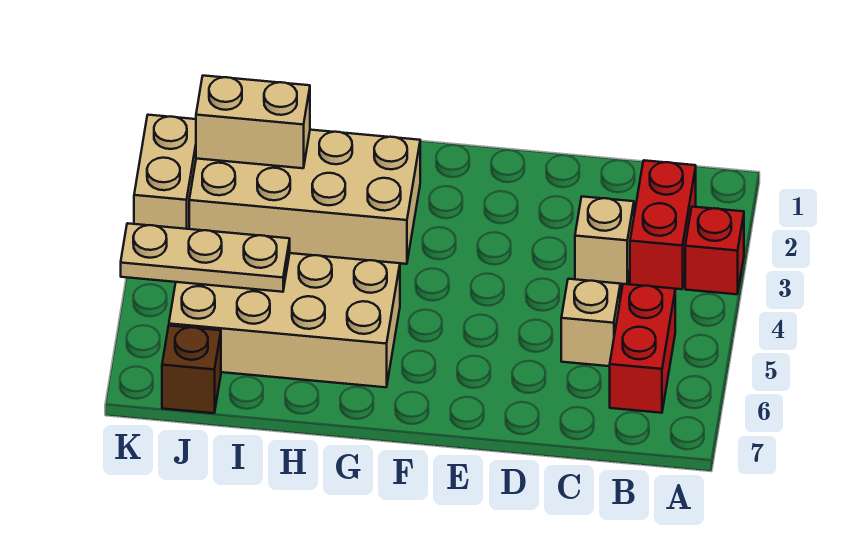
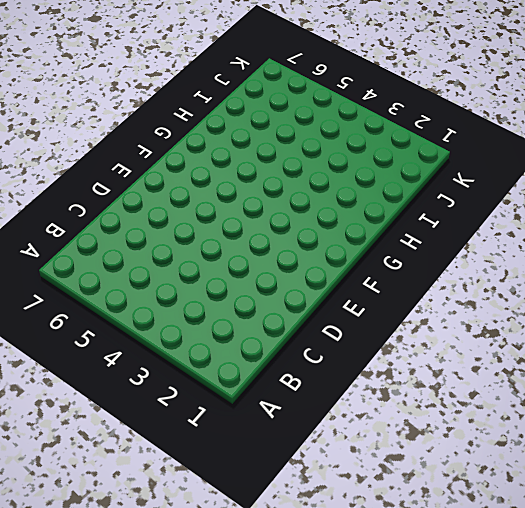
none -> red brick A3 level 1
none -> red brick B2:B3 level 1

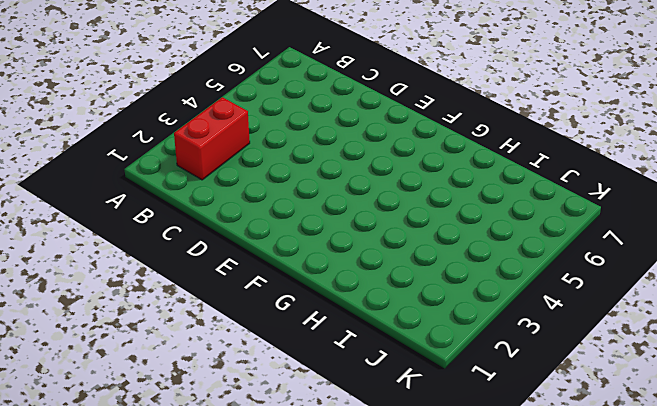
none -> red brick A3 level 1
none -> red brick B5:B6 level 1

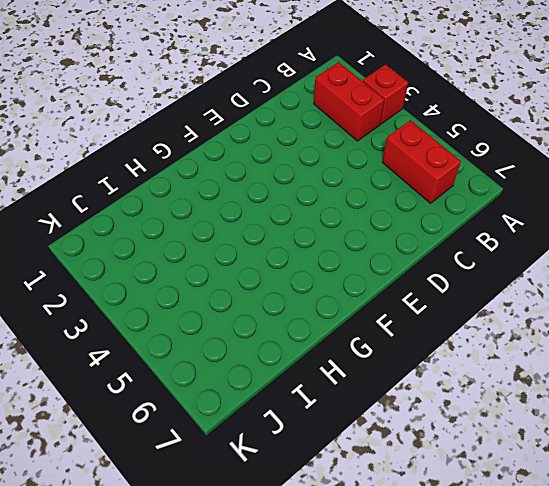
none -> tan brick C3 level 1
none -> tan brick C5 level 1

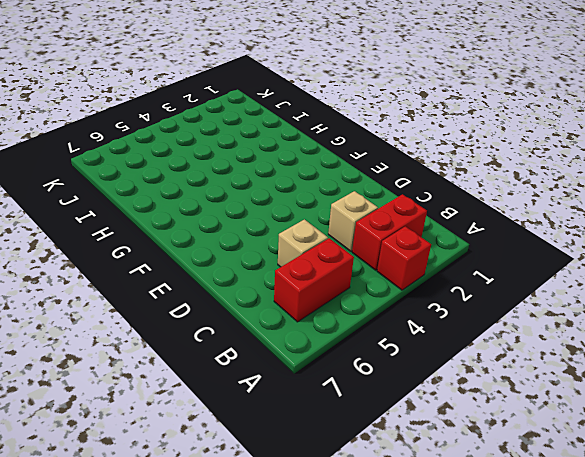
none -> tan brick G2:J3 level 1
none -> tan brick G5:J6 level 1

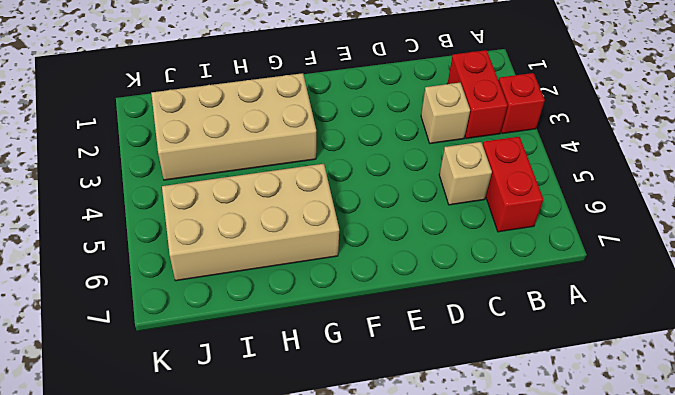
none -> brown brick J7 level 1
none -> tan brick K2:K3 level 1

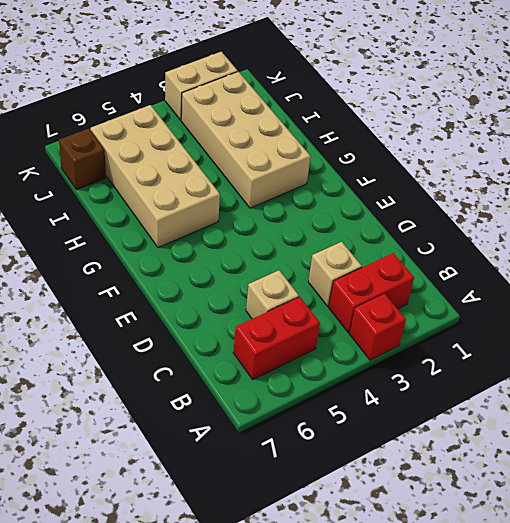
none -> tan brick I2:J2 level 2
none -> tan plate I5:K5 level 2

